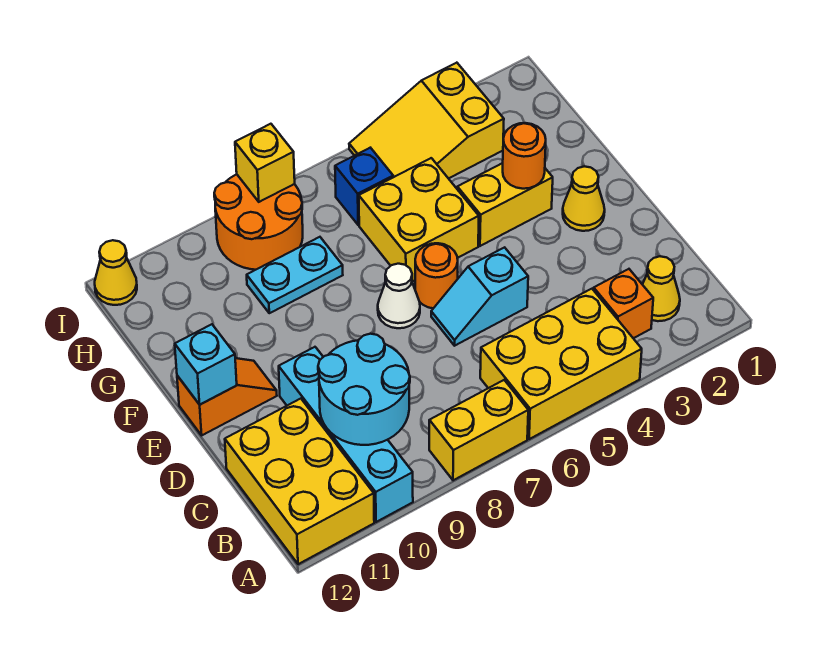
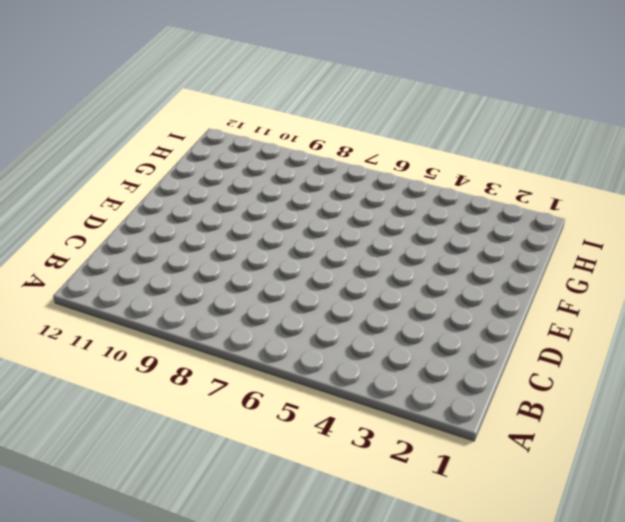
none -> yellow brick A4:B6 level 1
none -> yellow brick A7:A8 level 1
none -> cyan brick A10:D10 level 1

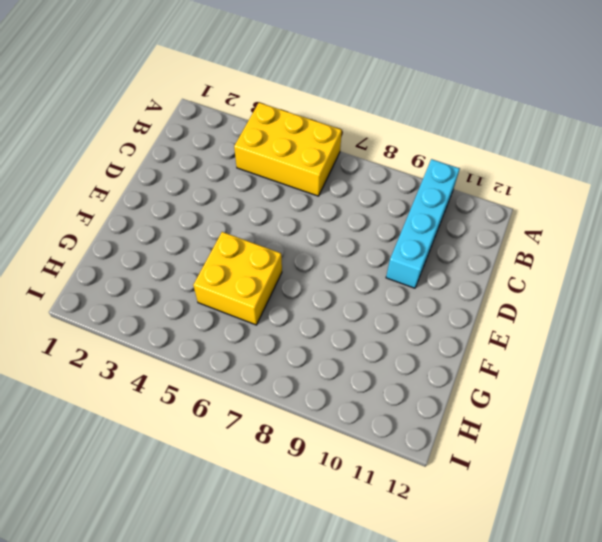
none -> yellow brick A7:A8 level 1
none -> yellow brick A11:C12 level 1
none -> yellow cone B2 level 1

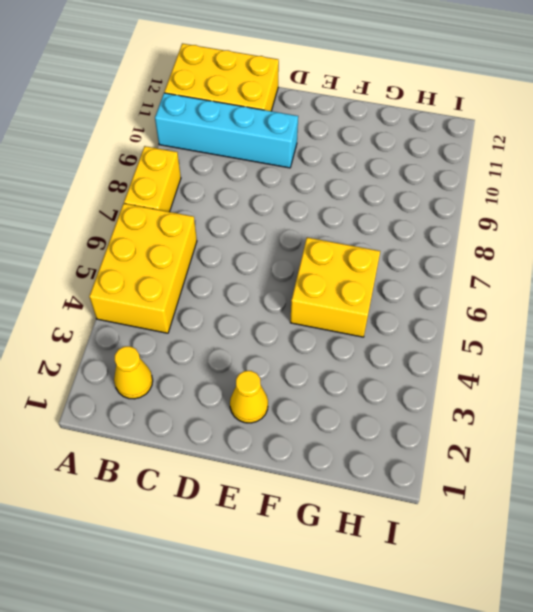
none -> orange brick B3 level 1
none -> cyan slope D5:D6 level 1 top 5
none -> orange round brick E6 level 1

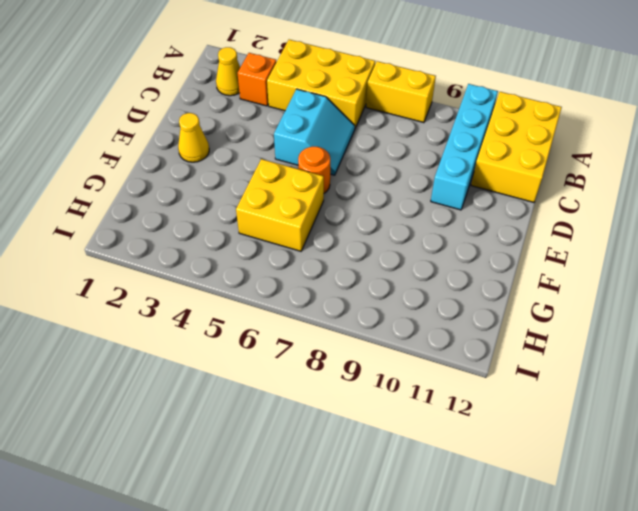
cyan slope C5:D6 level 1 top 5 -> cyan slope D5:D6 level 1 top 5
none -> white cone E7 level 1
none -> orange slope E11:E12 level 1 top 12
none -> yellow brick F3:F4 level 1

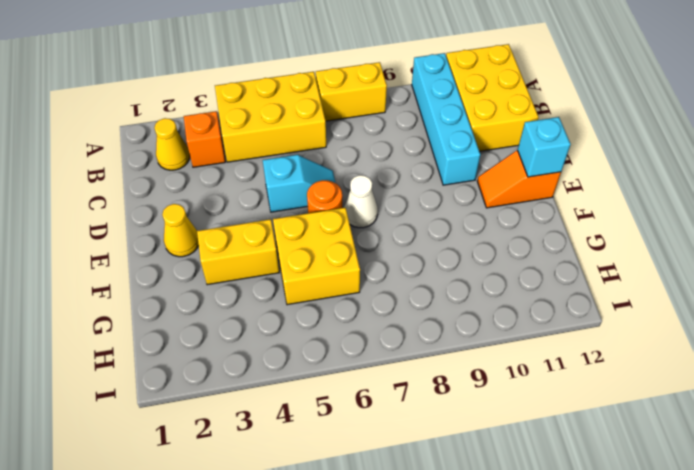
none -> cyan plate G8:G9 level 1
none -> yellow slope H3:I5 level 1 top 3
none -> blue brick H6 level 1

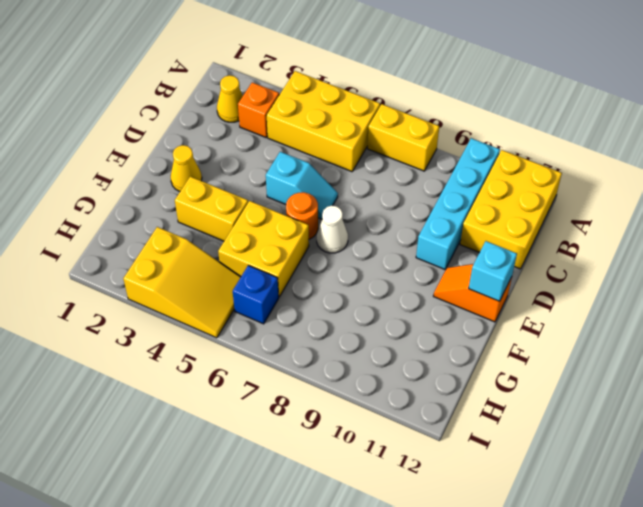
none -> cyan plate G8:G9 level 1
none -> orange round brick H8:I9 level 1
none -> yellow cone I12 level 1

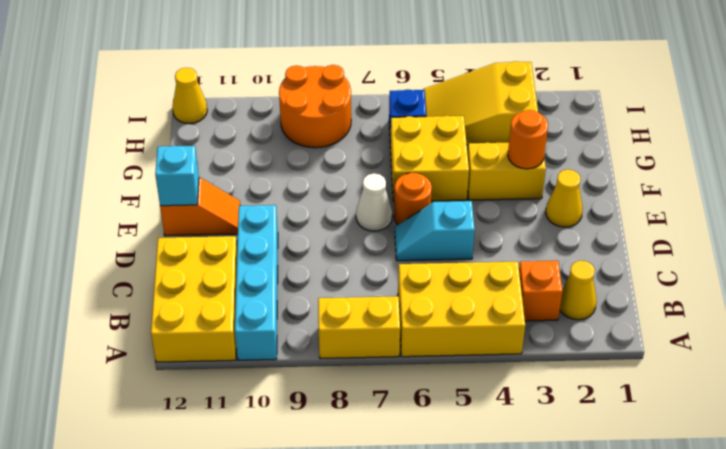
none -> cyan plate G8:G9 level 1
none -> cyan round brick B9:C10 level 2
none -> yellow brick I8 level 2

